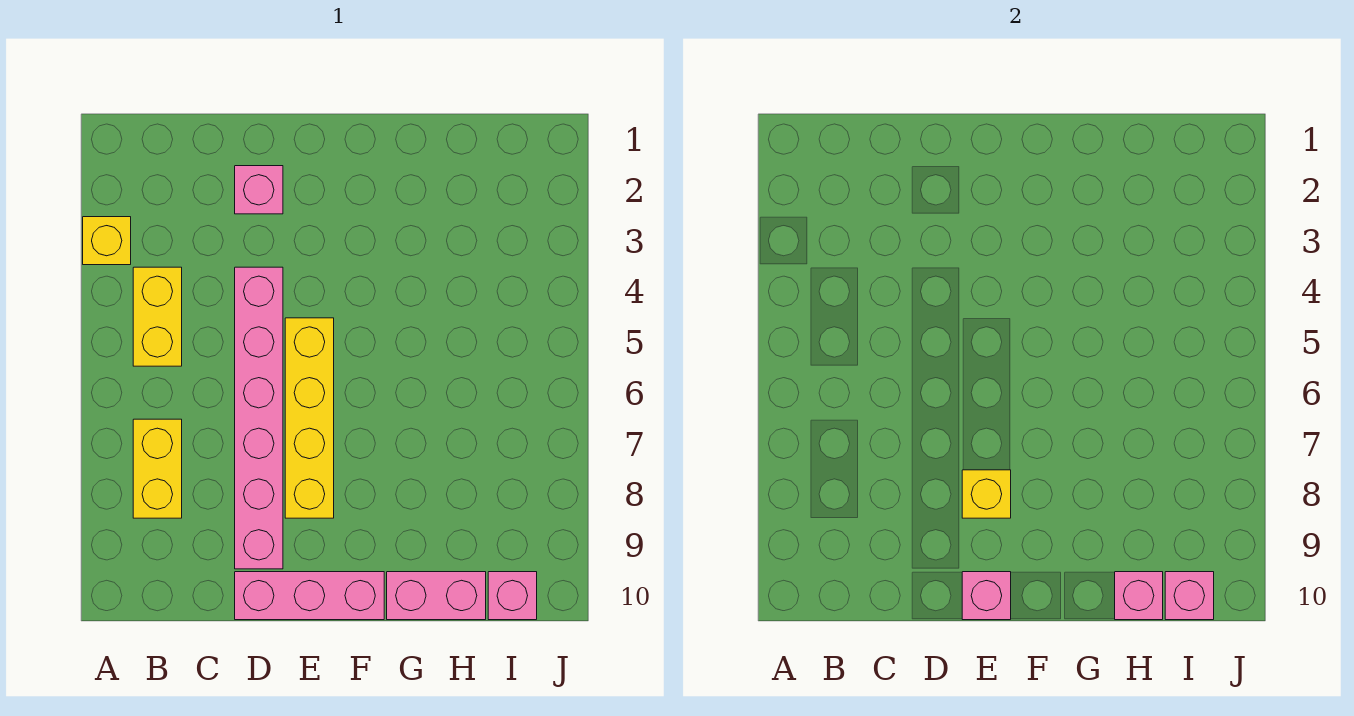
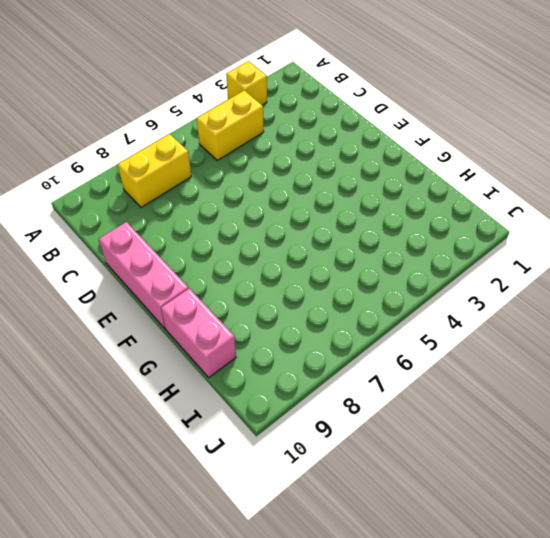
none -> pink brick D2 level 1
none -> pink brick D4:D9 level 1
none -> yellow brick E5:E8 level 1

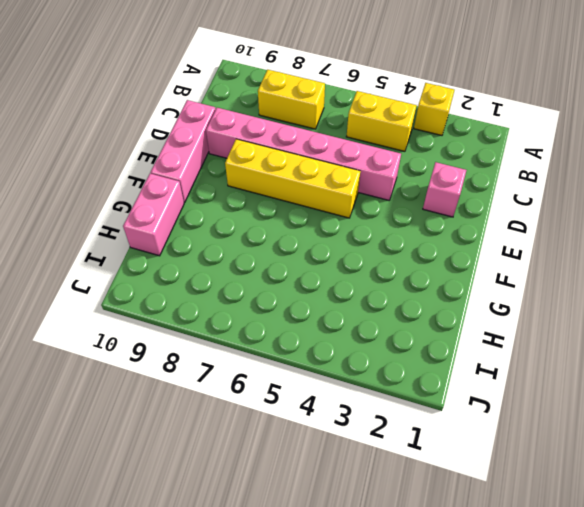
none -> pink brick I10 level 1
none -> yellow brick E8 level 2
none -> pink brick E10 level 2

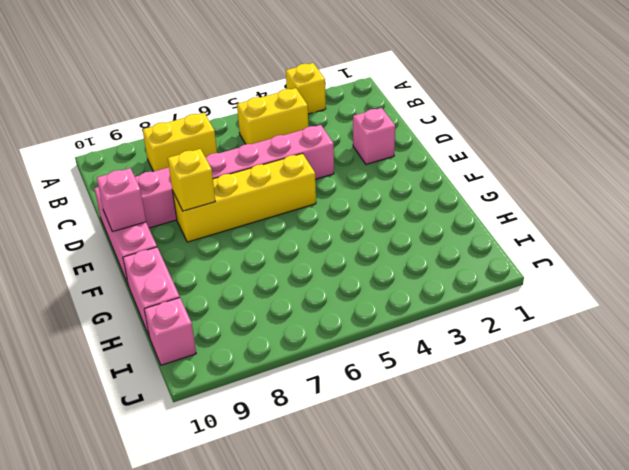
none -> pink brick H10 level 2
none -> pink brick I10 level 2

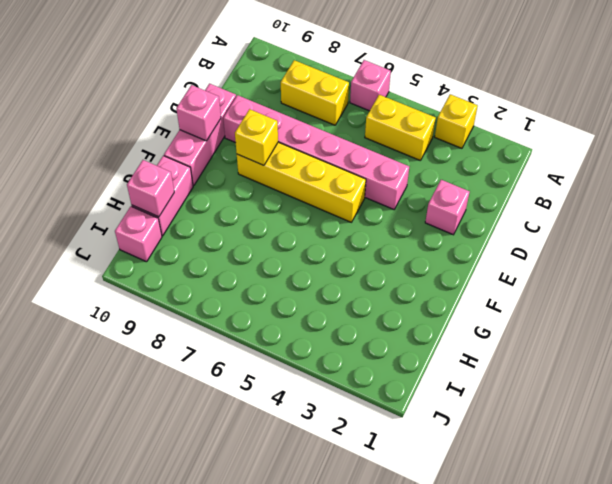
pink brick A6 level 1 -> pink brick I10 level 2

